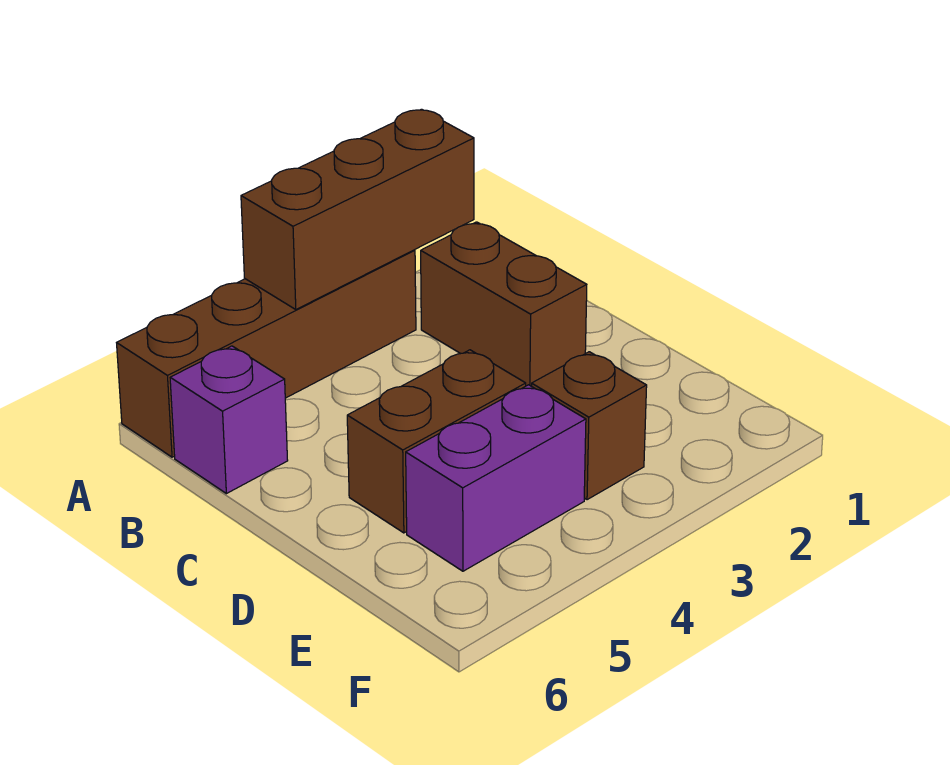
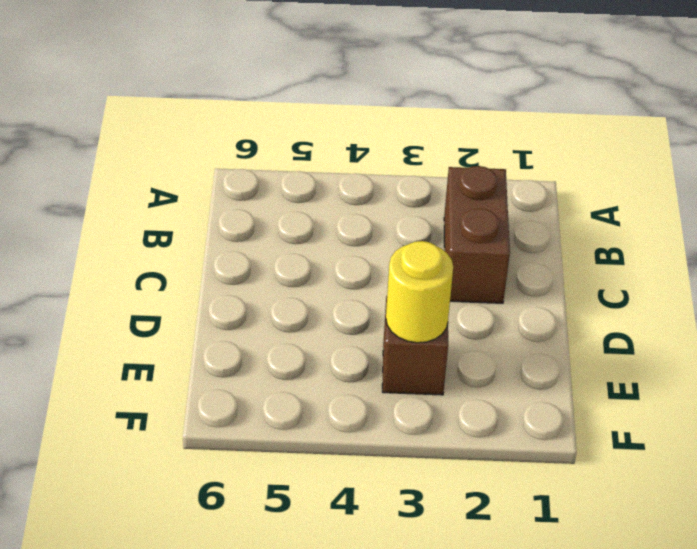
yellow round brick E3 level 2 -> none
none -> brown brick A3:A6 level 1
none -> purple brick B6 level 1

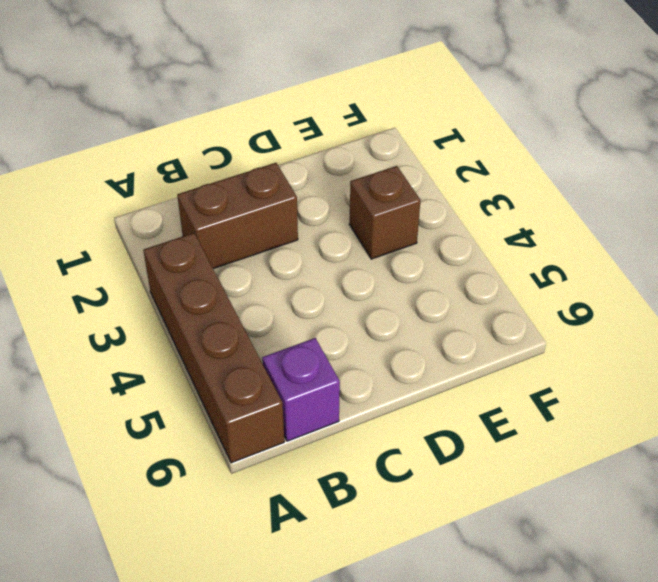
none -> brown brick D4:D5 level 1
none -> purple brick E4:E5 level 1

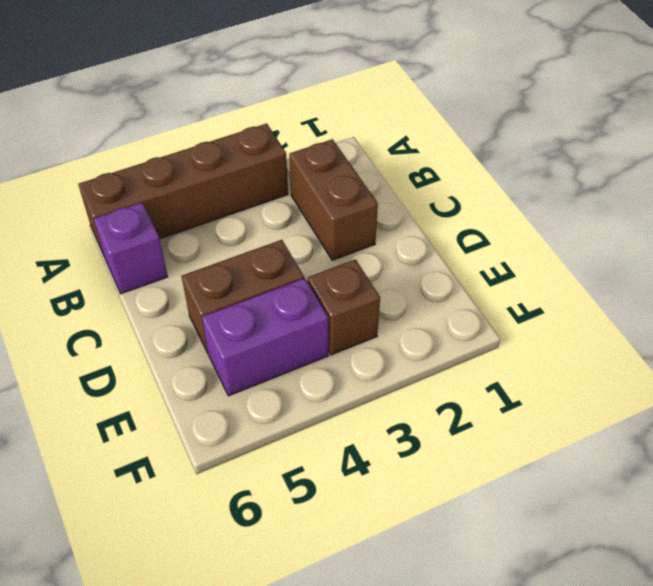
none -> brown brick A2:A4 level 2

